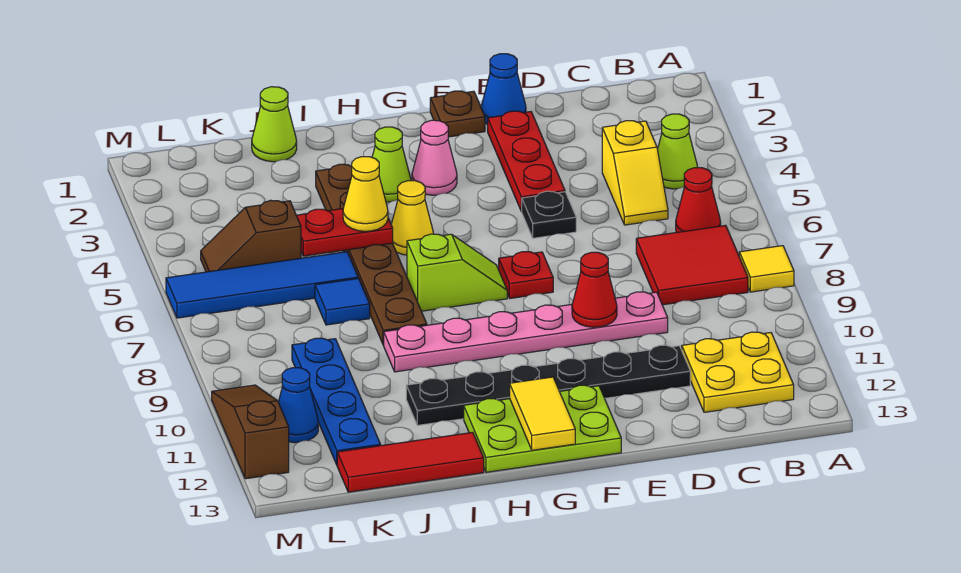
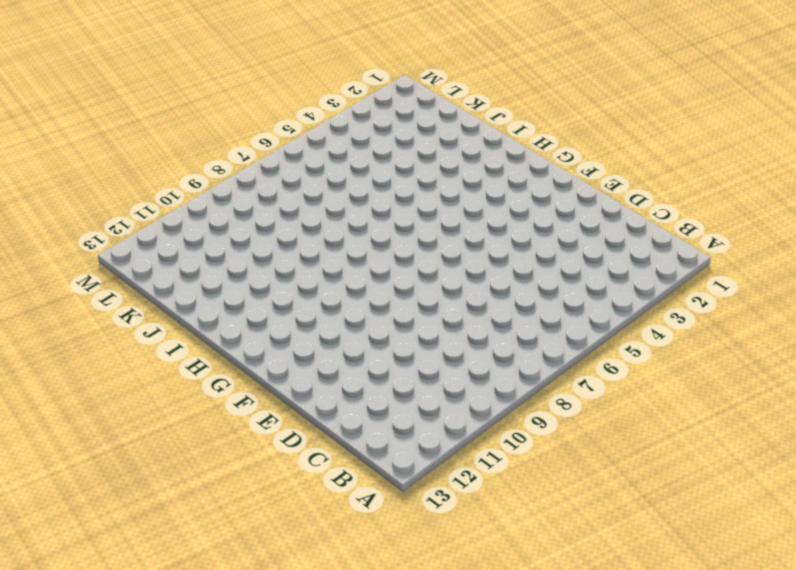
none -> yellow tile A8 level 1
none -> lime cone B4 level 1
none -> red cone B6 level 1
none -> red tile B7:C8 level 1

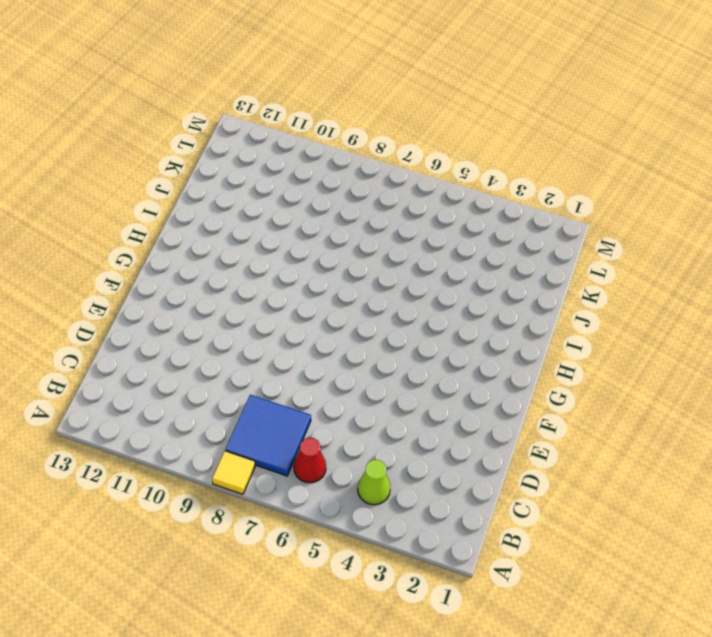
blue tile B7:C8 level 1 -> red tile B7:C8 level 1
none -> yellow plate B11:C12 level 1
none -> yellow slope C4:C5 level 1 top 4
none -> pink plate D9:I9 level 1
none -> black plate D11:I11 level 1

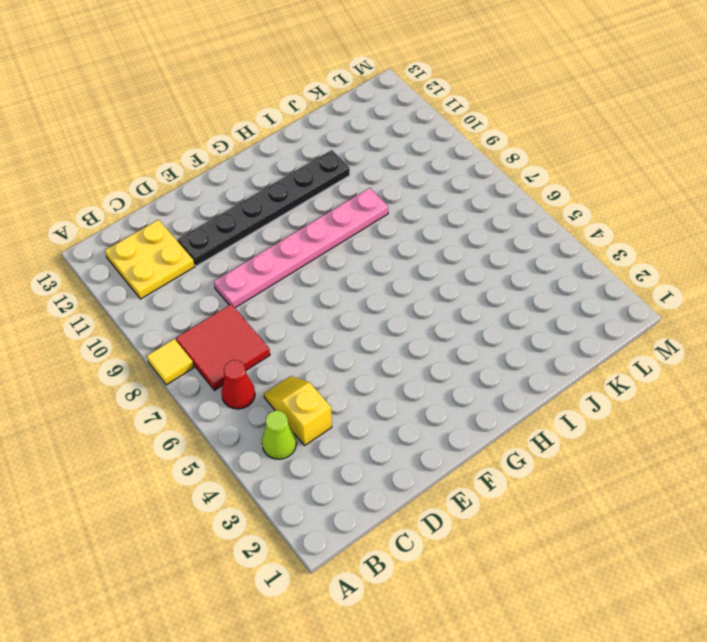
none -> blue cone E1 level 1
none -> red plate E2:E4 level 1
none -> black plate E5 level 1
none -> brown plate F1 level 1

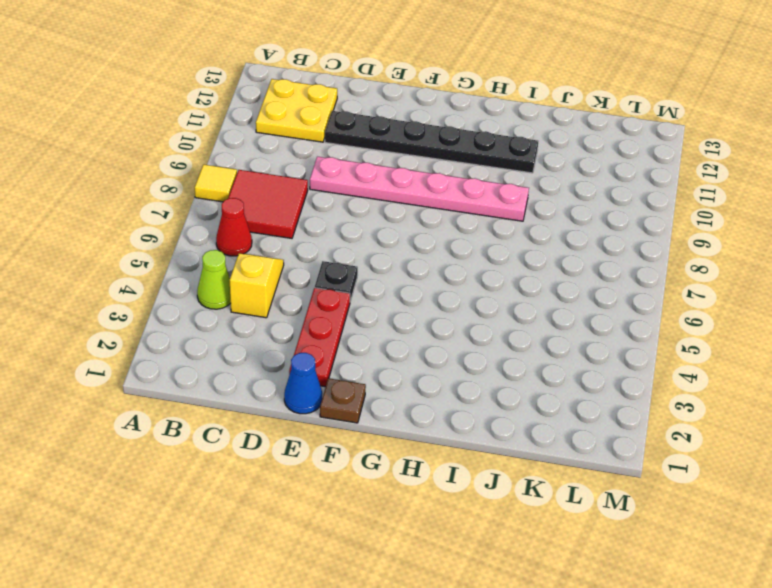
none -> red plate F7 level 1
none -> lime plate F12:H13 level 1
none -> pink cone G3 level 1
none -> lime slope G7:H7 level 1 top H

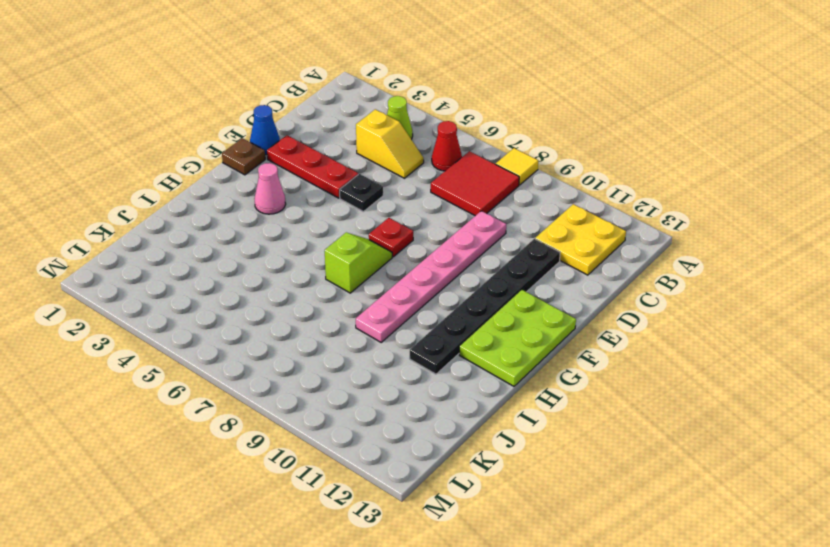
none -> lime cone H3 level 1
none -> yellow cone H5 level 1
none -> brown plate I3:I8 level 1
none -> red tile I13:K13 level 1

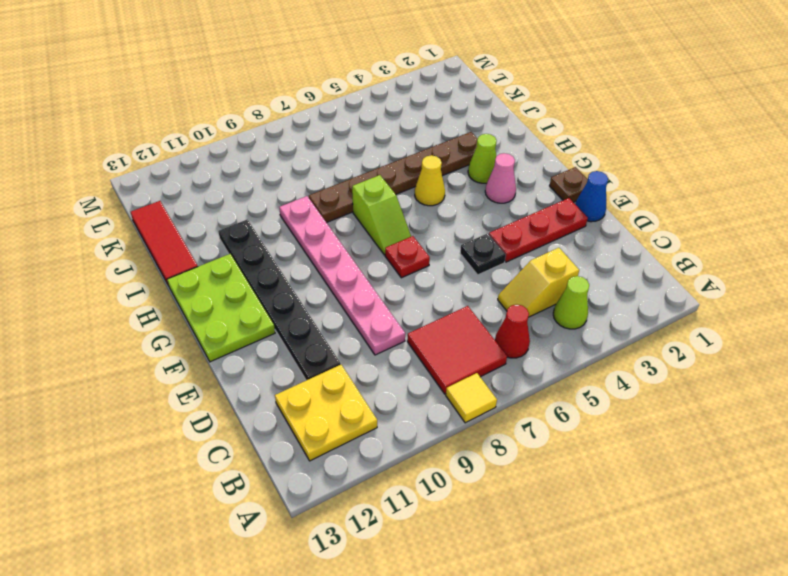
none -> lime cone J1 level 1
none -> blue tile J6:M6 level 1
none -> blue tile J7 level 1
none -> brown slope K5:L5 level 1 top K

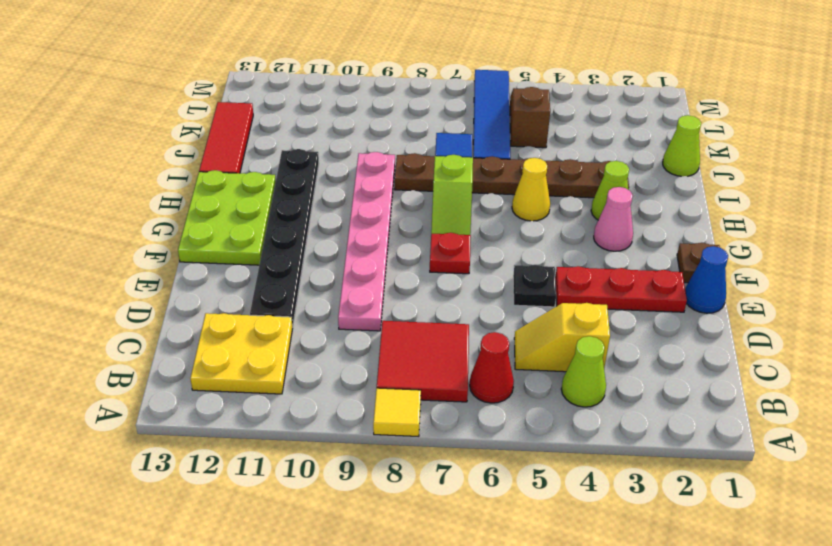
none -> blue plate K9:K12 level 1
none -> blue cone L11 level 1
none -> brown slope M10:M12 level 1 top 12
none -> red cone E9 level 2

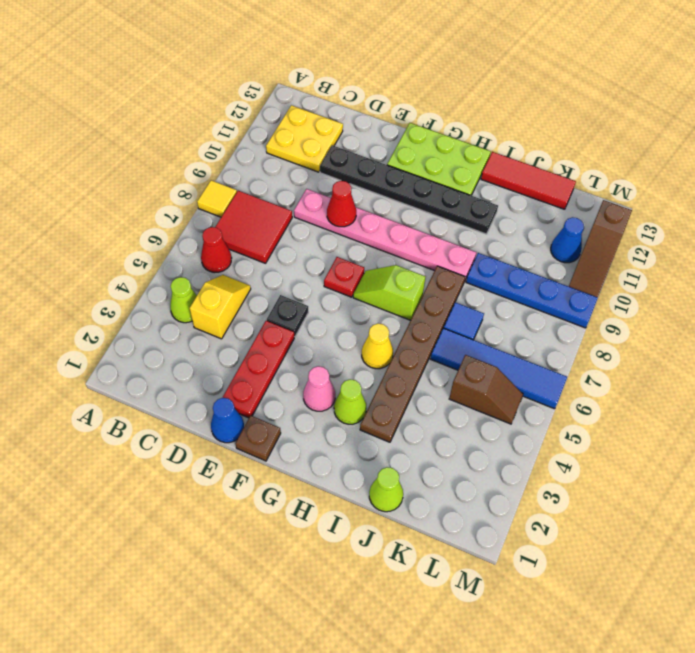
blue plate J9:M9 level 1 -> blue plate K9:K12 level 1
none -> yellow tile G12:G13 level 2
none -> red plate I5:J5 level 2
none -> yellow cone I5 level 3

